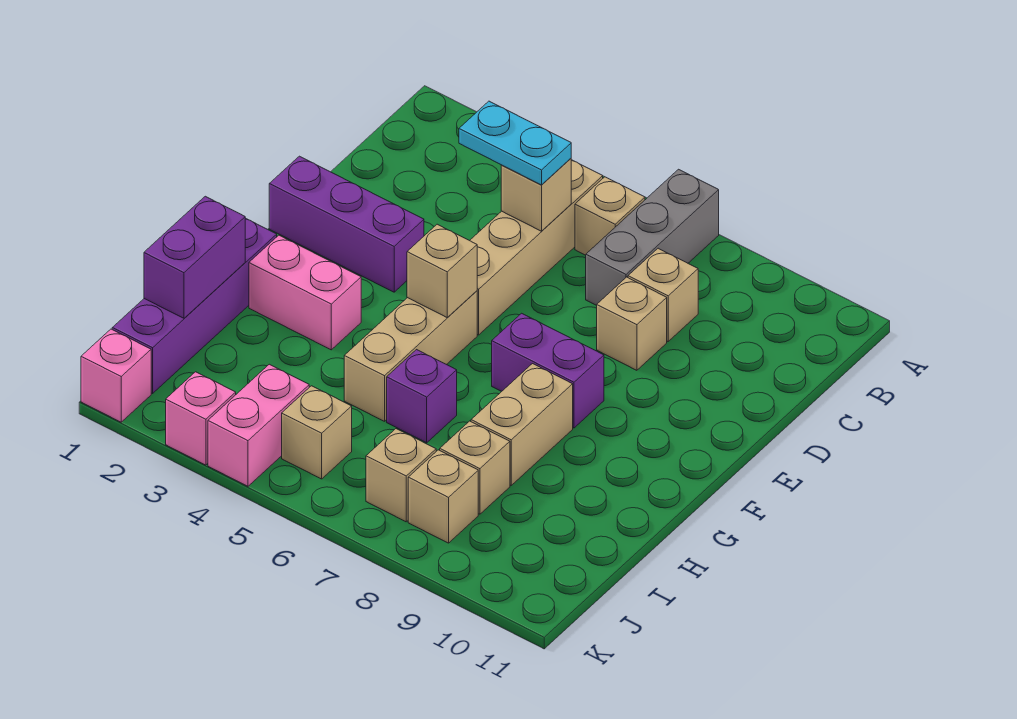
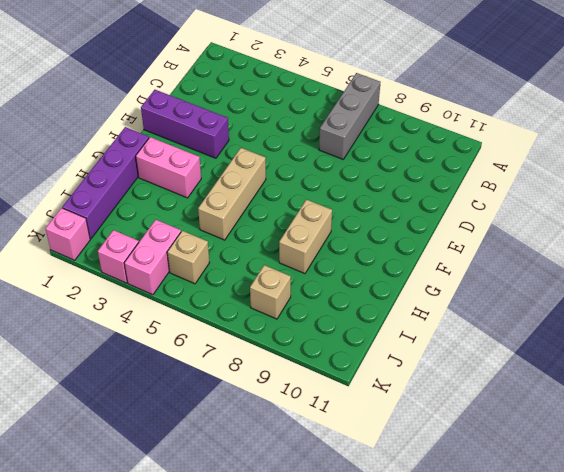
none -> tan brick B5:E5 level 1
none -> tan brick B6 level 1
none -> tan brick C8 level 1

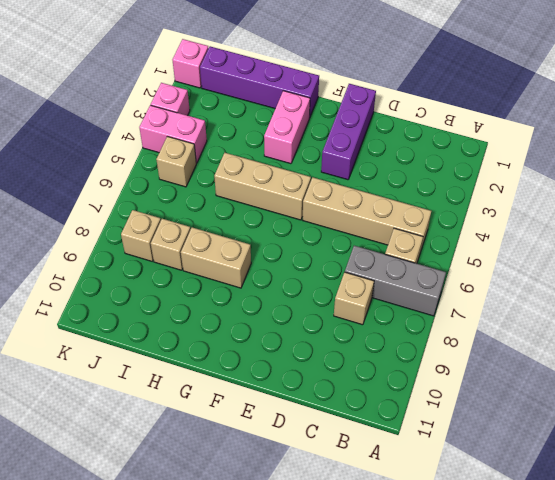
none -> tan brick D8 level 1
none -> purple brick F7:F8 level 1
none -> purple brick H6 level 1

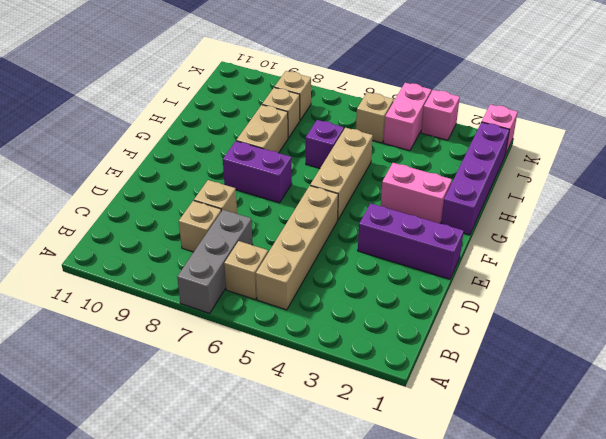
none -> tan brick J7 level 1
none -> tan brick C5 level 2
none -> tan brick F5 level 2

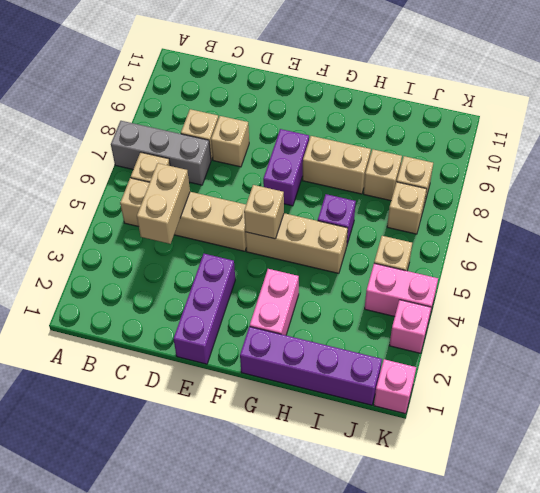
tan brick C4:C5 level 2 -> tan brick C5 level 2
none -> purple brick H1:I1 level 2
none -> cyan plate C4:C5 level 3

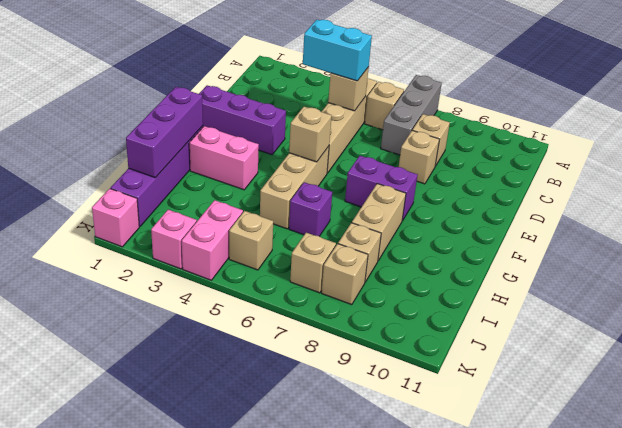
cyan brick C4:C5 level 3 -> cyan plate C4:C5 level 3
purple brick G1:I1 level 2 -> purple brick H1:I1 level 2

